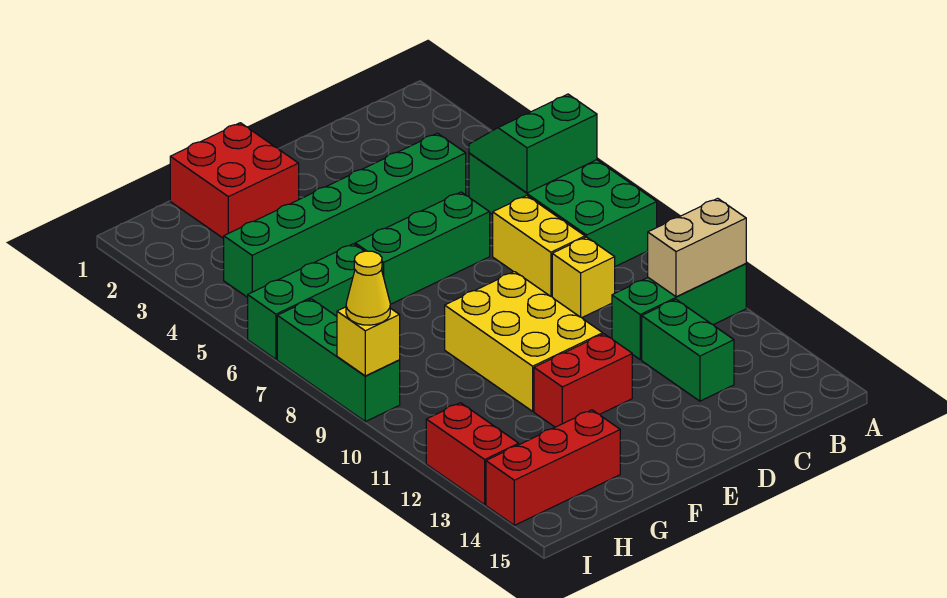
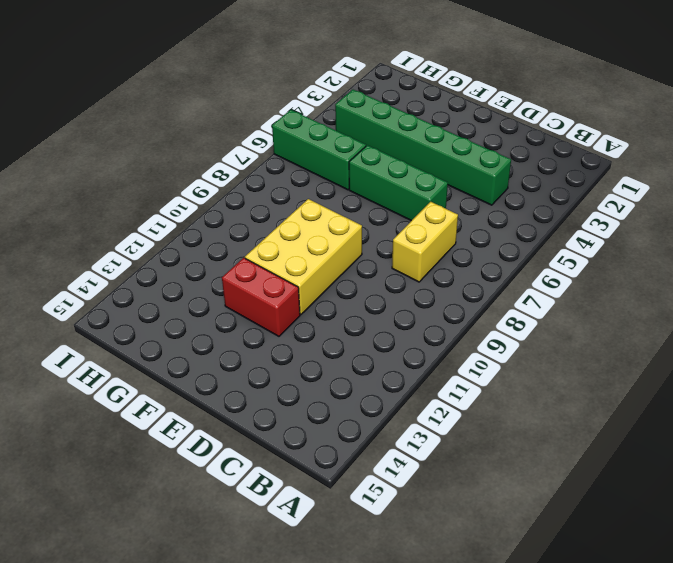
none -> green brick A5:B8 level 1
none -> green brick A11:C11 level 1
none -> yellow brick C9 level 1

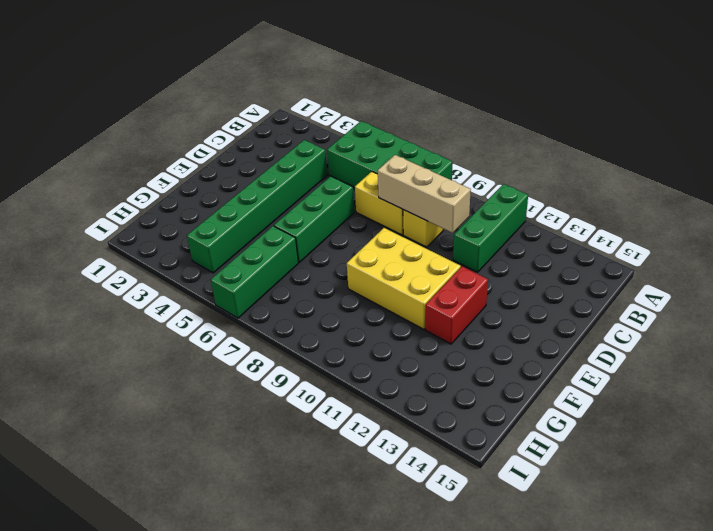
tan brick C8:C10 level 2 -> none
none -> green brick C12:C13 level 1
none -> red brick F1:G2 level 1
none -> red brick G14:I14 level 1

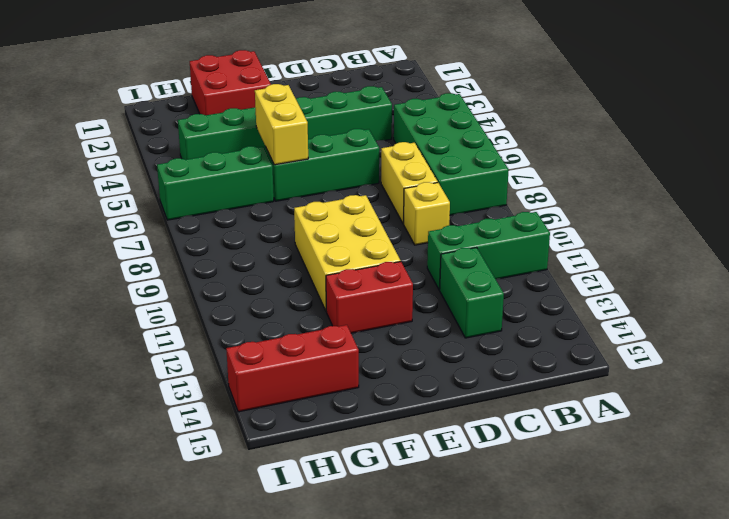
yellow brick F5:F6 level 2 -> none
none -> green brick I7:I9 level 1
none -> red brick I12:I13 level 1
none -> green slope A5:B6 level 2 top 6

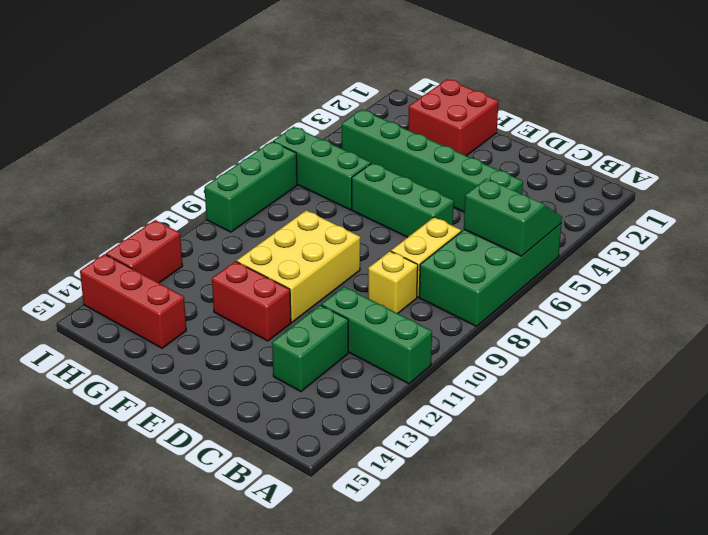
none -> tan brick A11:B11 level 2
none -> yellow brick I9 level 2
none -> yellow cone I9 level 3

